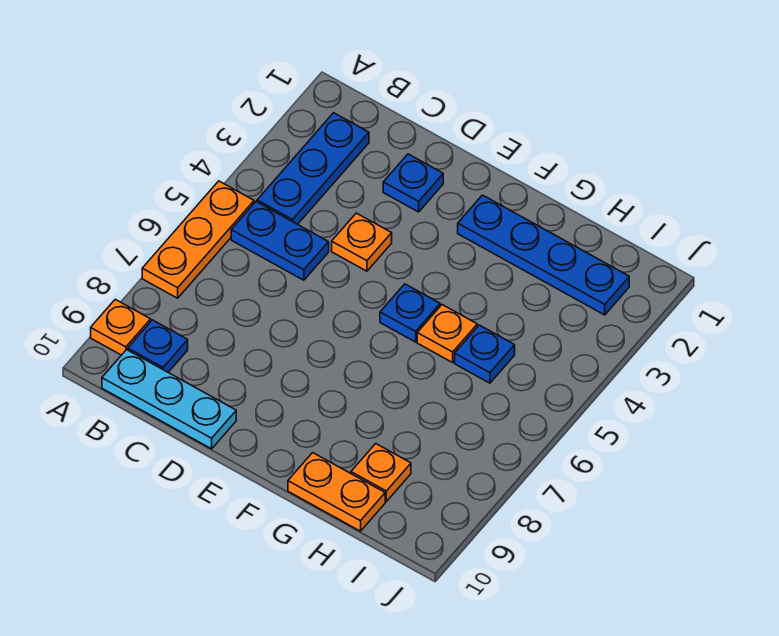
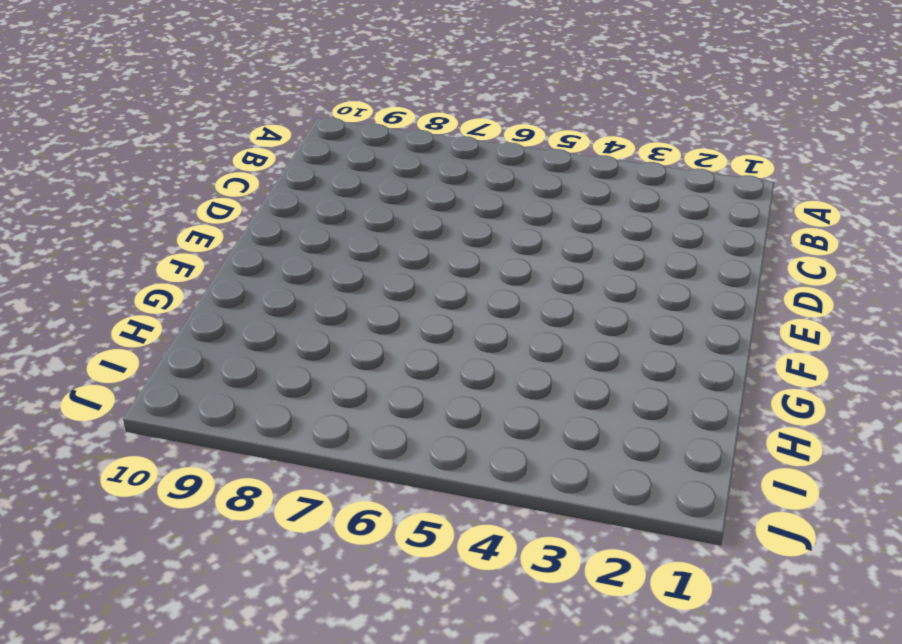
none -> orange plate A5:A7 level 1
none -> orange plate A9 level 1
none -> blue plate B2:B4 level 1

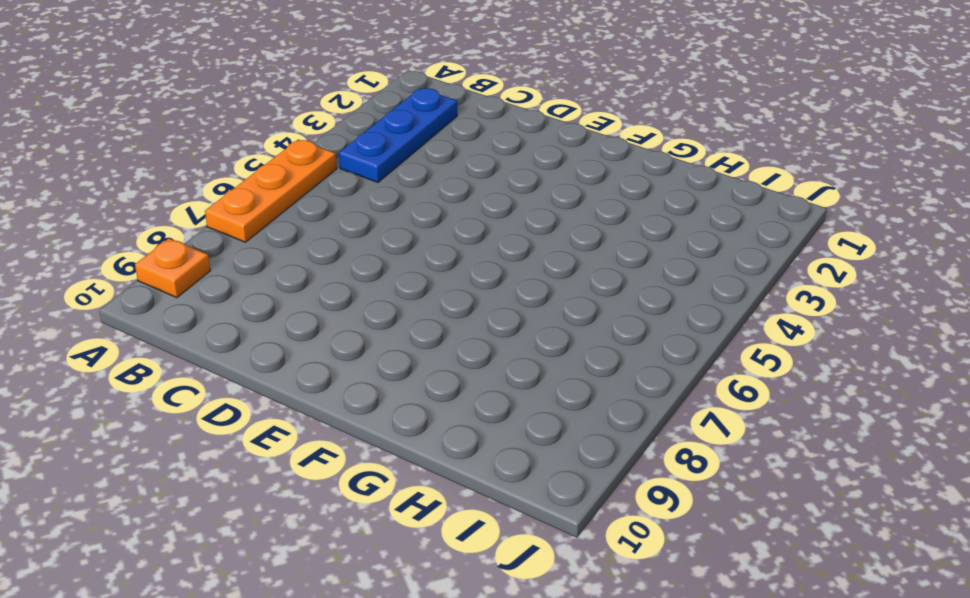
none -> blue plate B5:C5 level 1
none -> blue plate B9 level 1
none -> cyan plate B10:D10 level 1

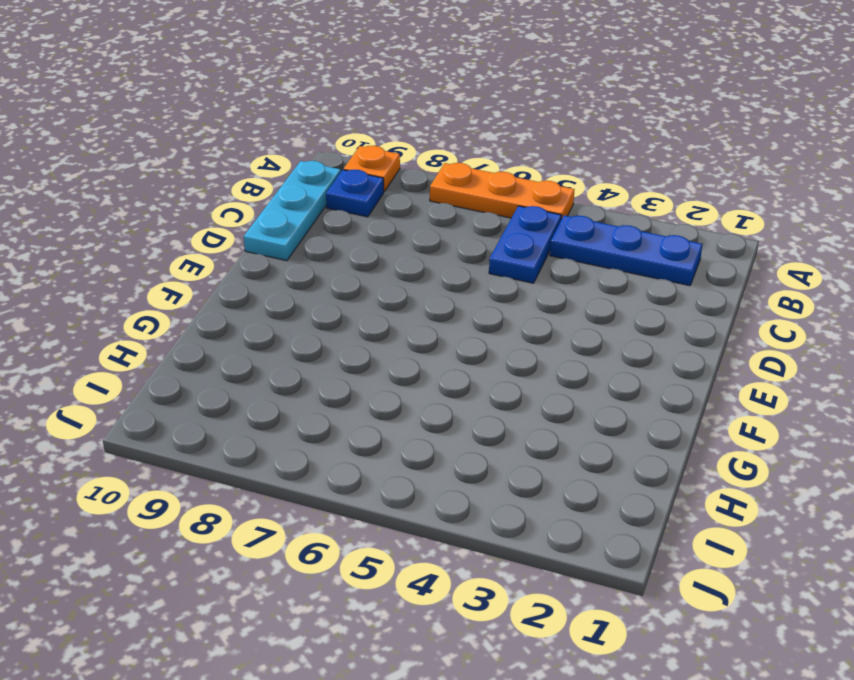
none -> blue plate D2 level 1
none -> orange plate D4 level 1
none -> blue plate F2:I2 level 1

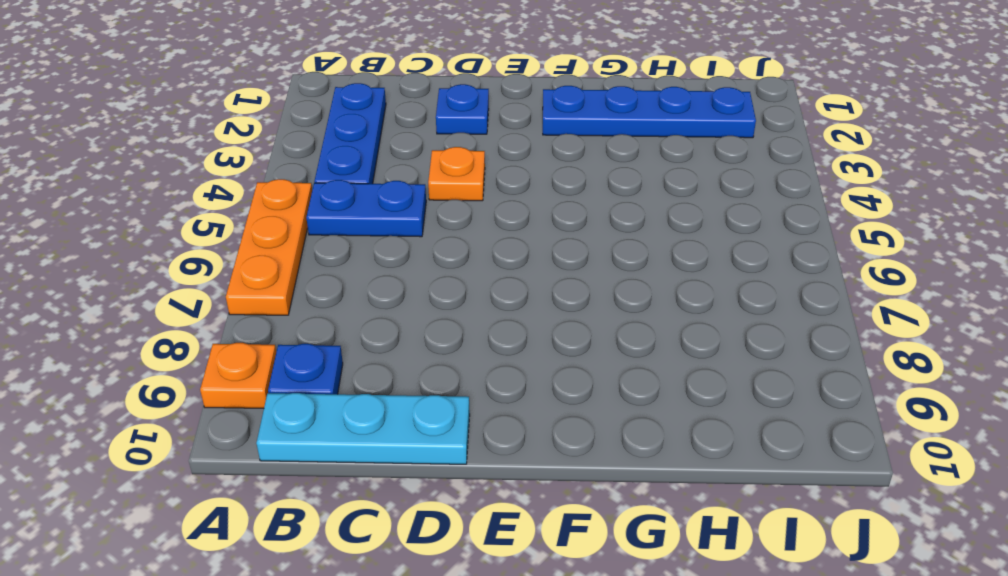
none -> blue plate F5 level 1
none -> orange plate G5 level 1
none -> orange plate G10:H10 level 1

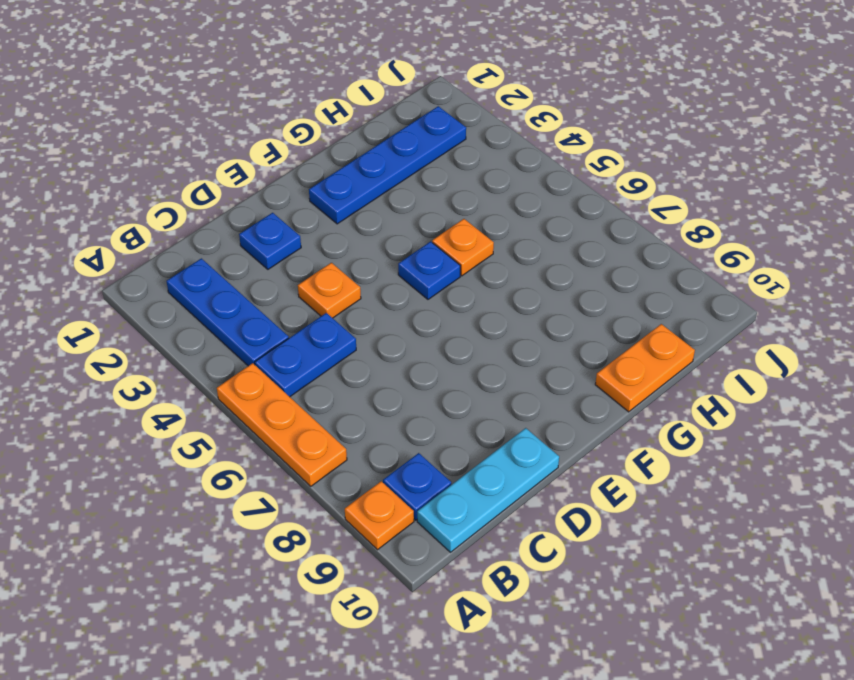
none -> blue plate H5 level 1
none -> orange plate H9 level 1

